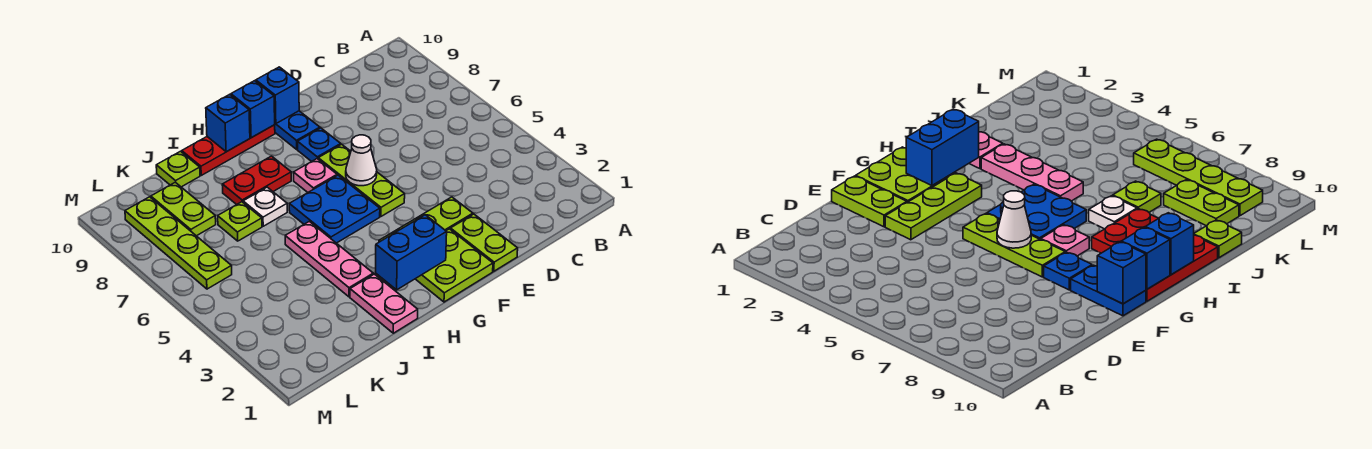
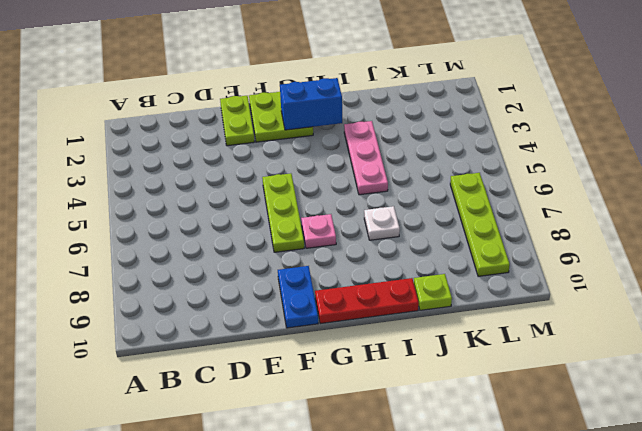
none -> lime plate E3:G3 level 1
none -> blue plate F8 level 1
none -> blue plate G5:H6 level 1

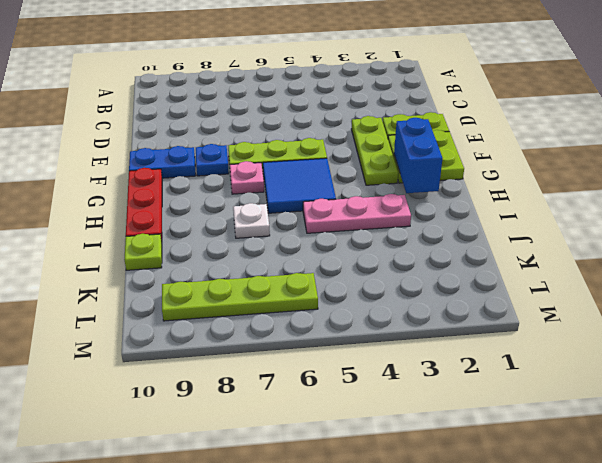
blue tile G5:H6 level 1 -> blue plate G5:H6 level 1
none -> red plate H8:I8 level 1
none -> pink plate I1:I2 level 1
none -> lime plate J7 level 1

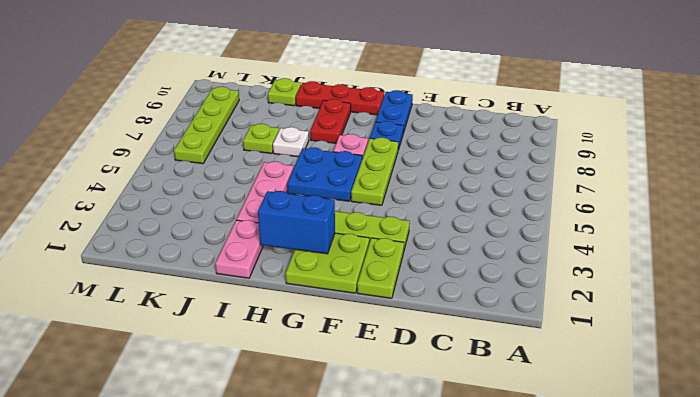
red plate H8:H9 level 1 -> red plate H8:I8 level 1
none -> lime plate K8:K9 level 1
none -> white cone F6 level 2
none -> blue brick F10 level 2

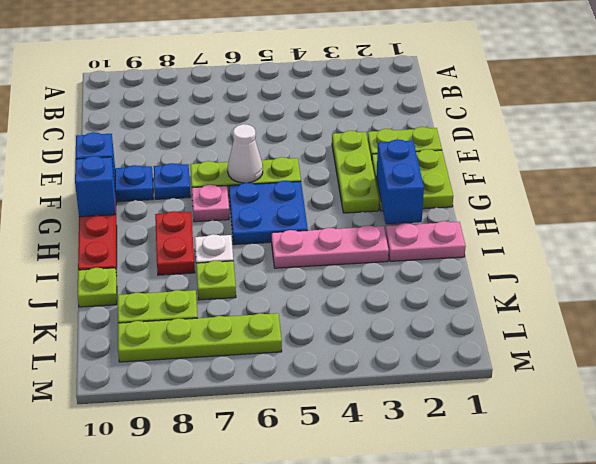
none -> blue brick H10 level 2

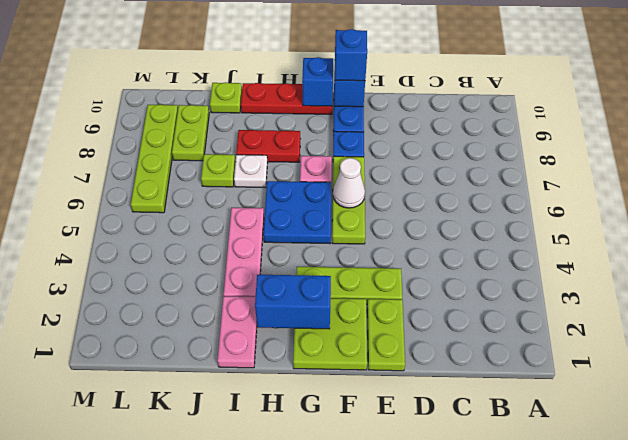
blue brick F10 level 3 -> blue brick H10 level 2

